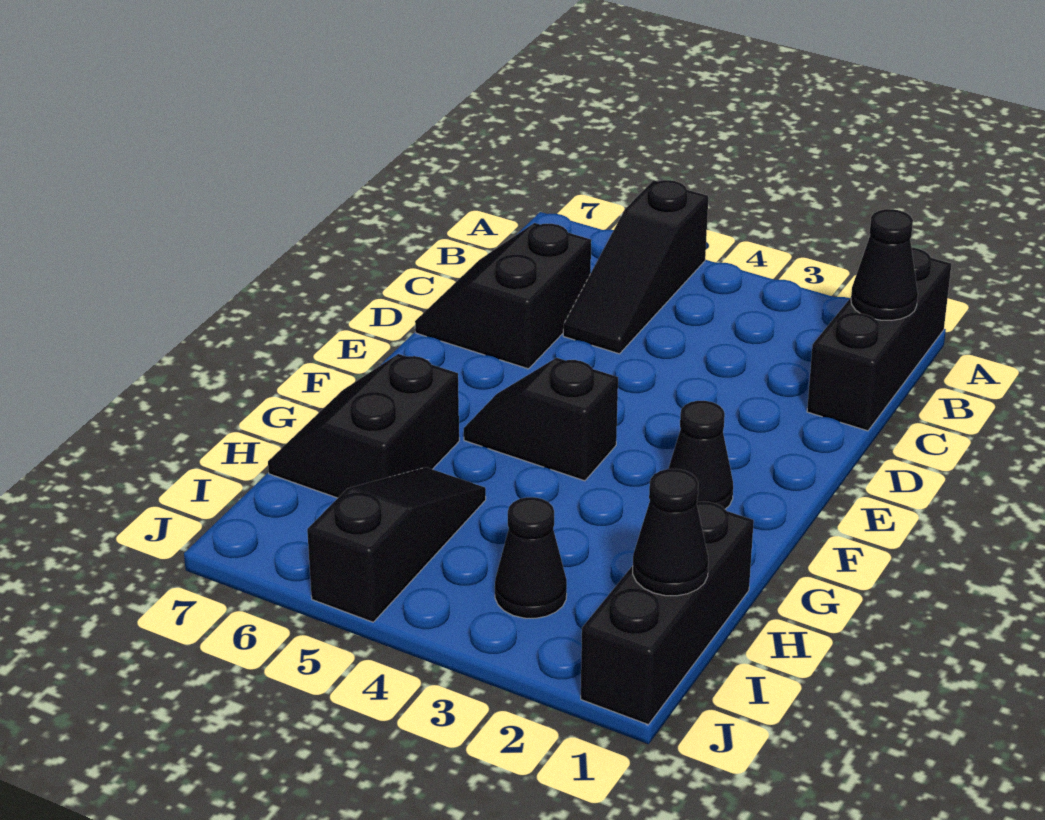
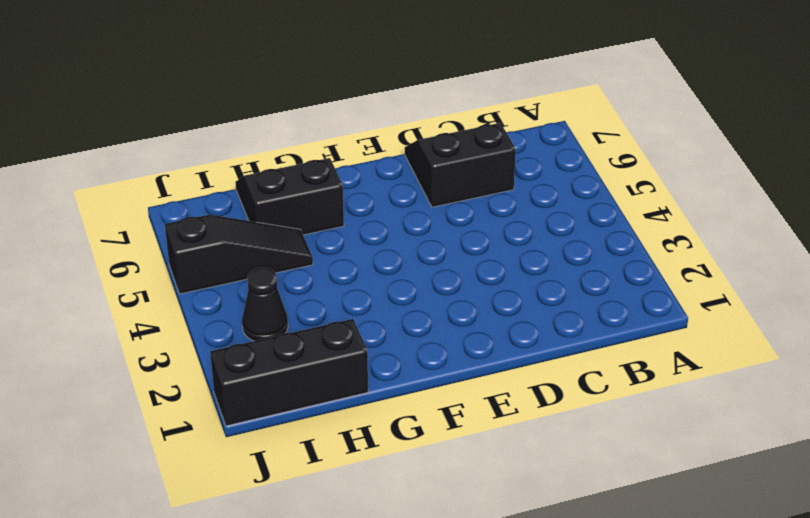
none -> black brick A1:C1 level 1
none -> black slope A5:C5 level 1 top A

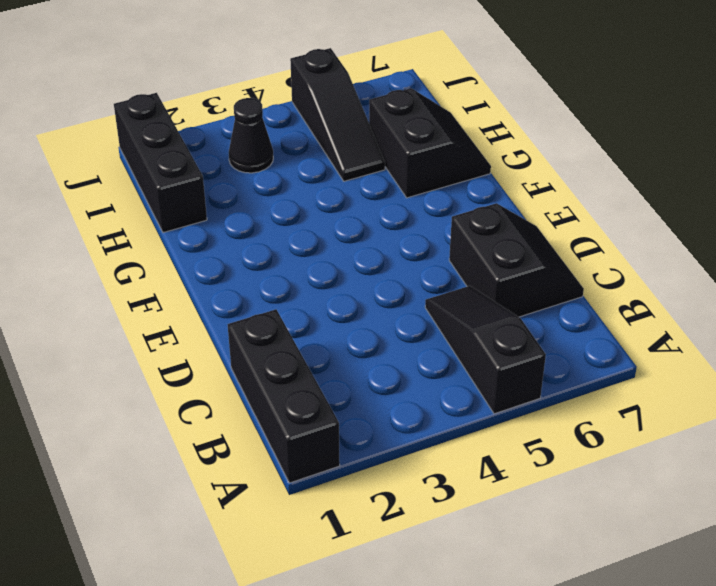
none -> black cone F2 level 1
none -> black slope F4:F5 level 1 top 4

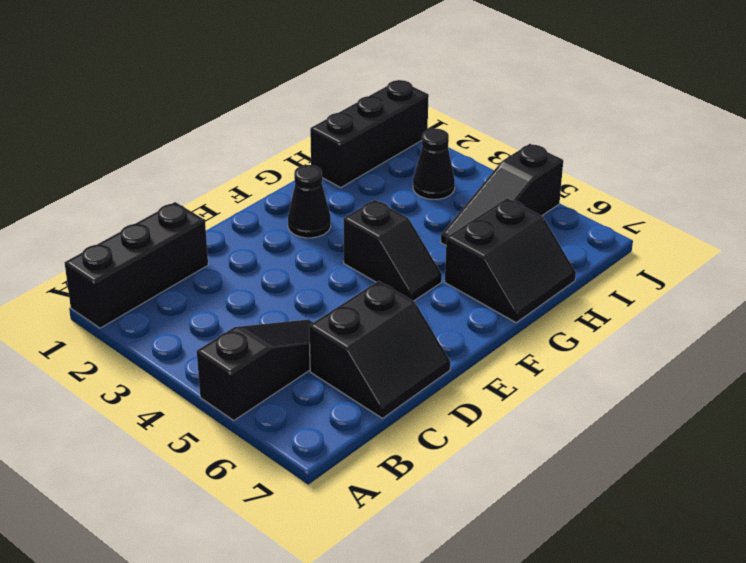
none -> black cone B1 level 2
none -> black cone I1 level 2

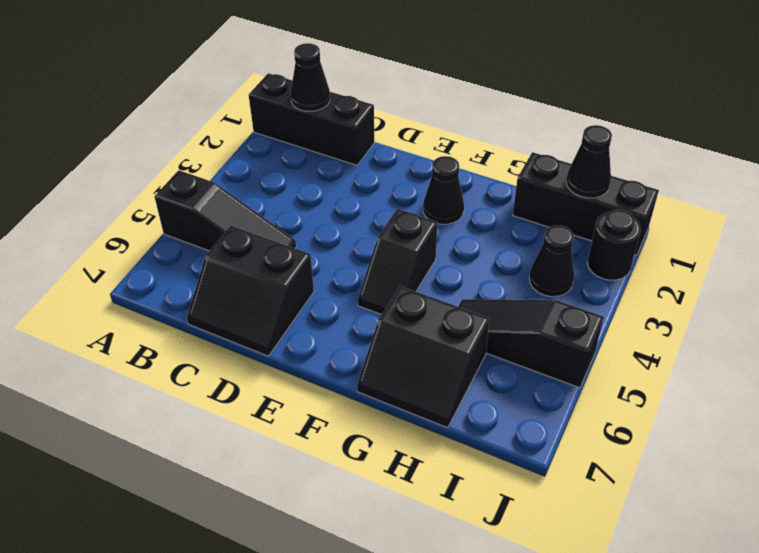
black round brick J2 level 1 -> none

